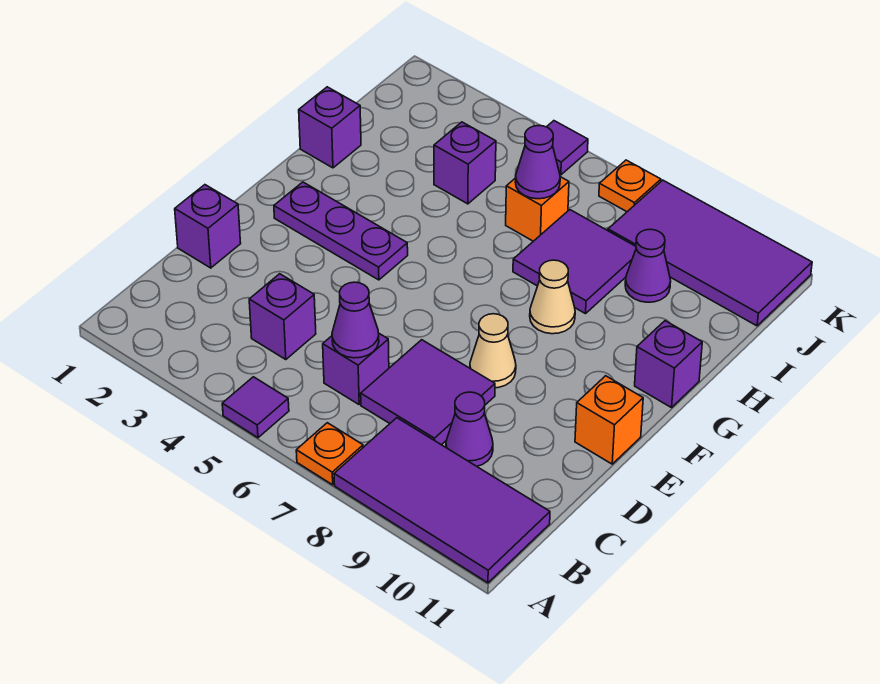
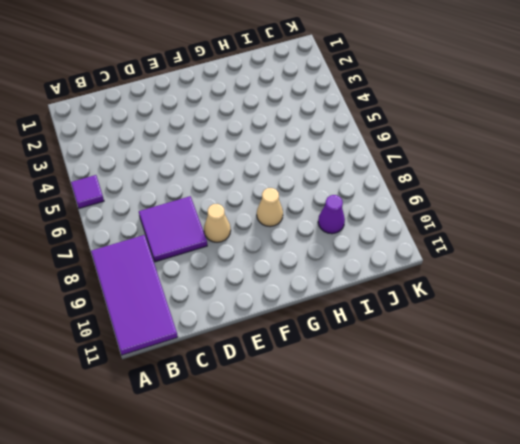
none -> orange plate A7 level 1
none -> purple brick C4 level 1
none -> purple brick C6 level 1

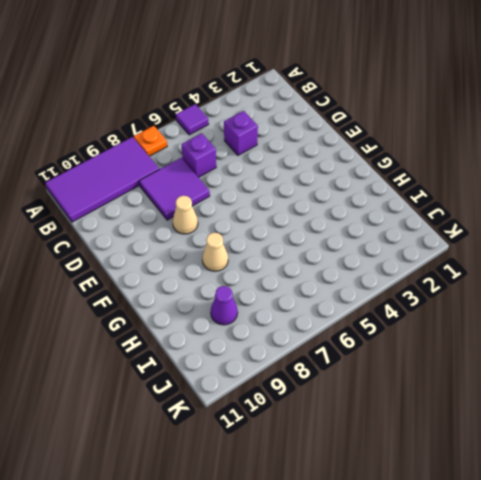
none -> purple cone C9 level 1
none -> purple brick D1 level 1
none -> orange brick E11 level 1

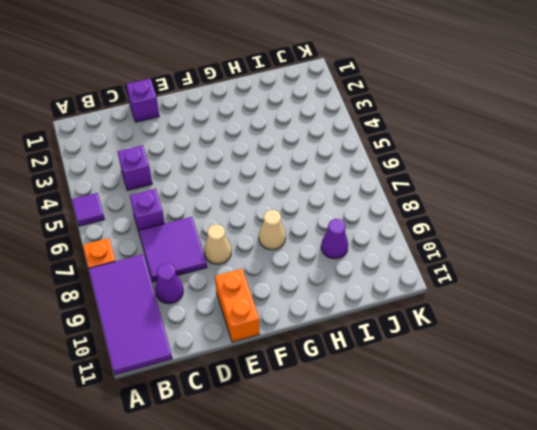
orange brick E10:E11 level 1 -> orange brick E11 level 1
none -> purple plate F2:F4 level 1
none -> purple brick G11 level 1
none -> purple brick H1 level 1

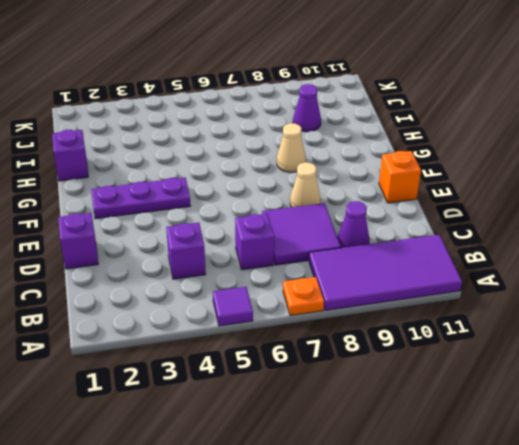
none -> purple brick G11 level 1
none -> purple tile H7:I8 level 1
none -> purple brick I4 level 1

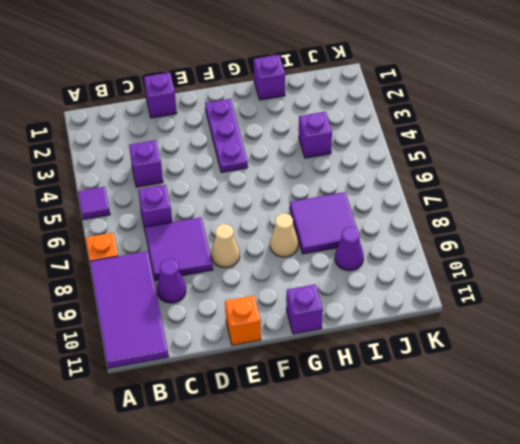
none -> orange brick I6 level 1
none -> purple tile J8:K11 level 1
none -> purple tile K5 level 1

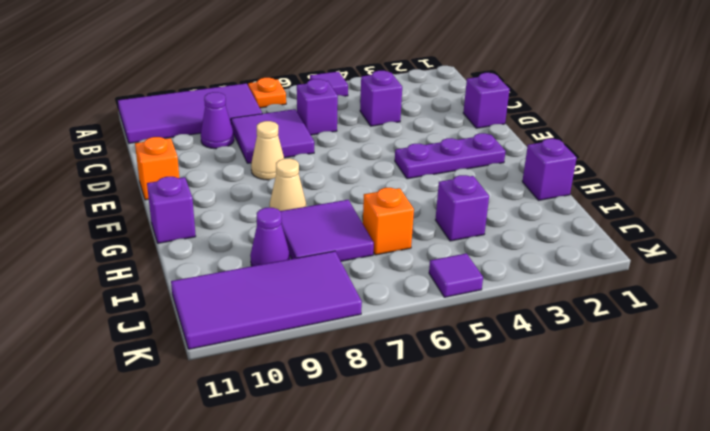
none -> orange plate K7 level 1
none -> purple cone C6 level 2
none -> purple cone I6 level 2

